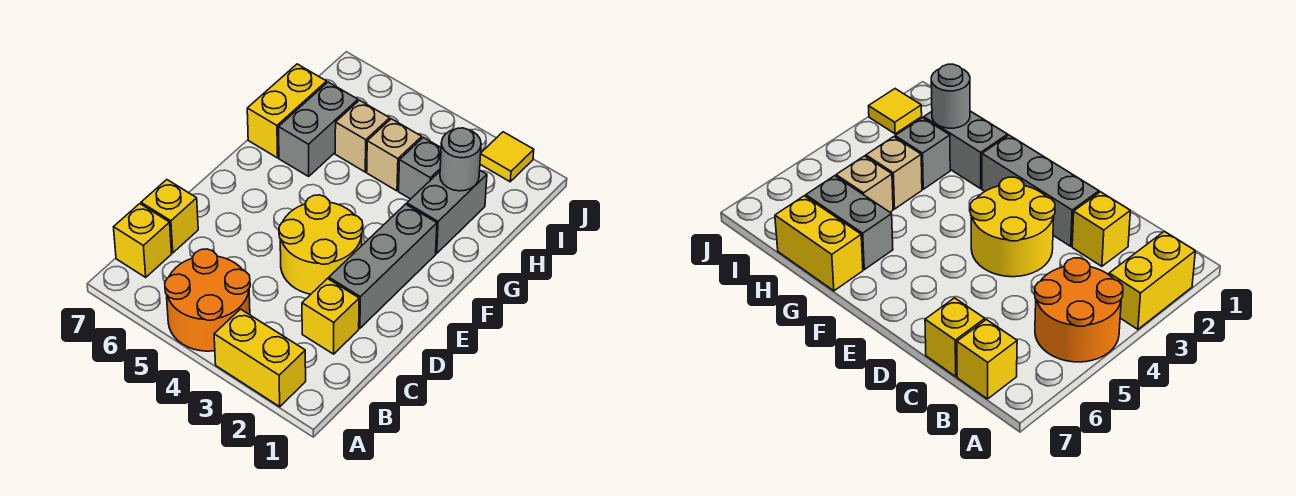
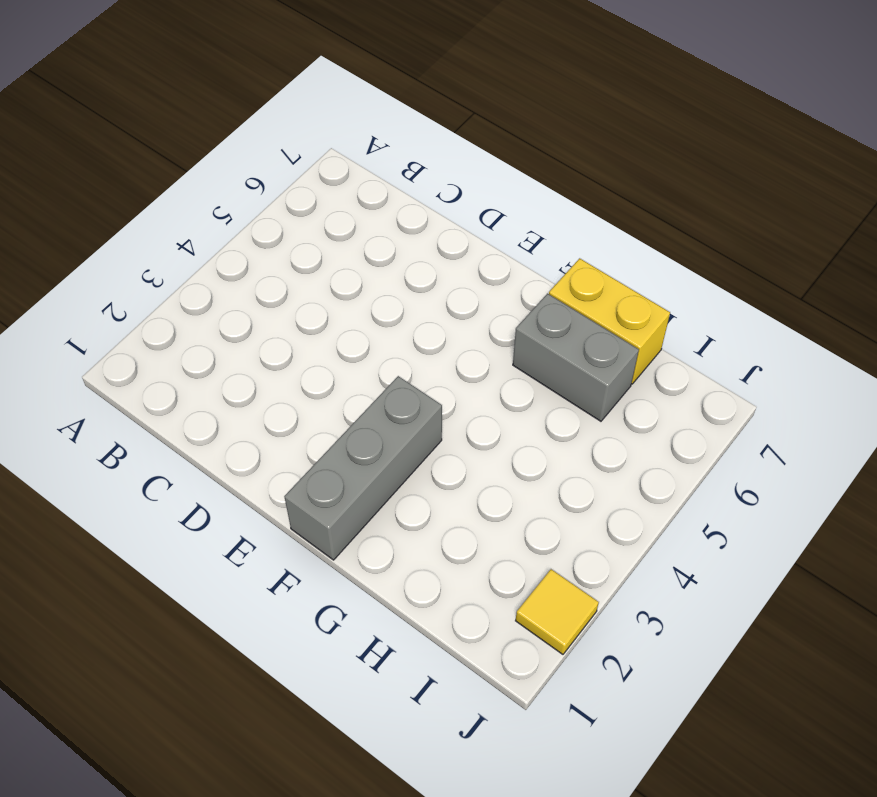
grey brick F1:F3 level 1 -> grey brick D2:F2 level 1
none -> yellow brick A2:A3 level 1
none -> orange round brick A4:B5 level 1
none -> yellow brick B7 level 1

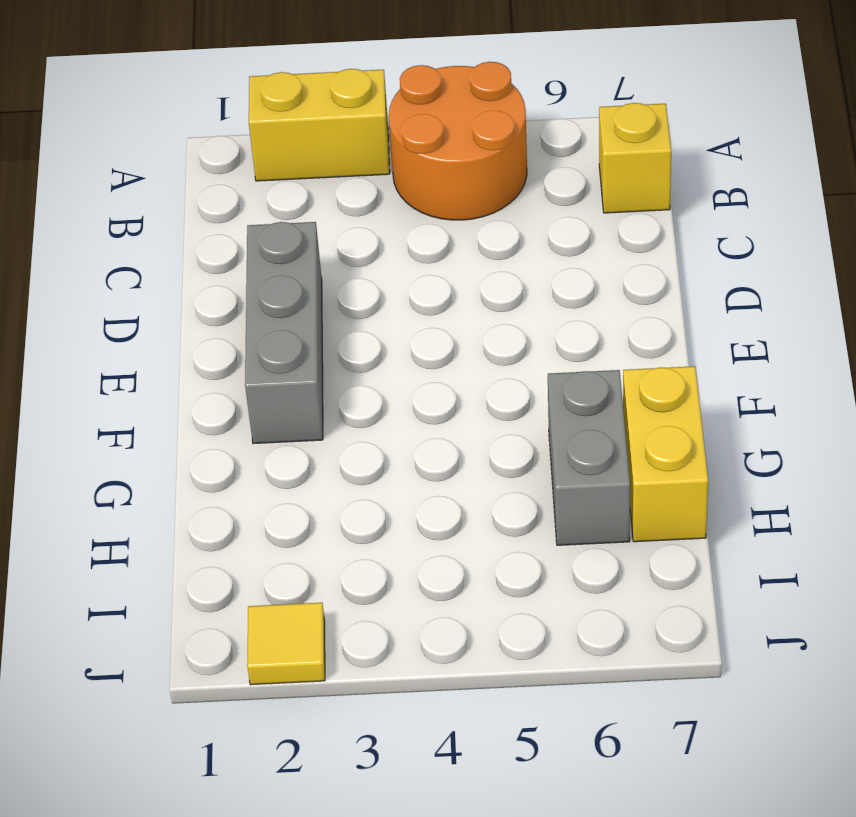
none -> yellow brick C2 level 1
none -> yellow brick C7 level 1
none -> yellow round brick D3:E4 level 1

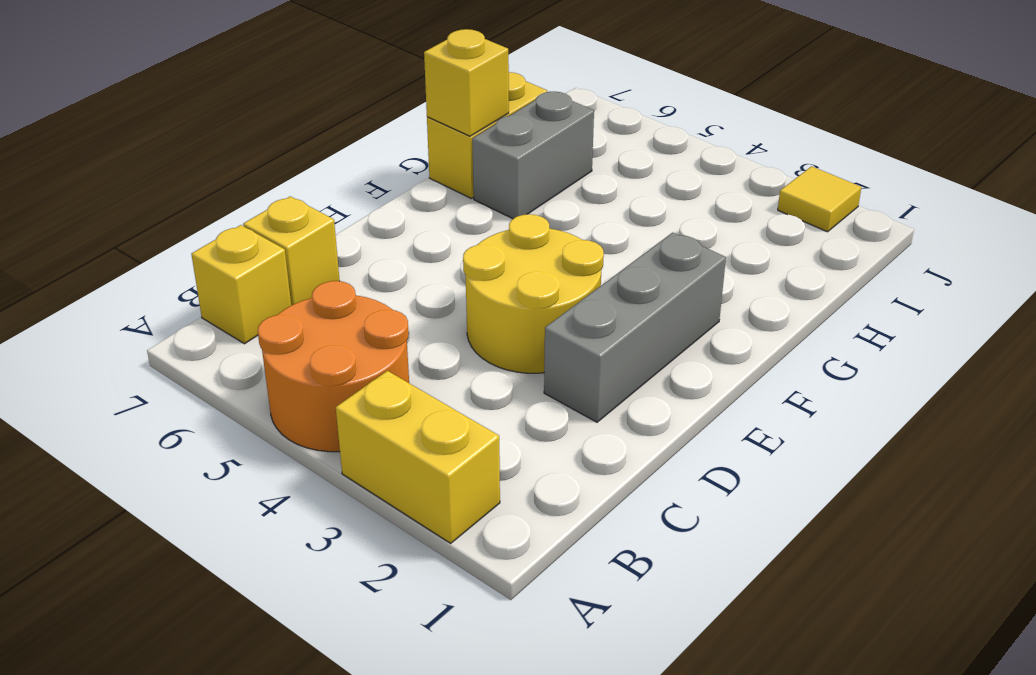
yellow brick G7 level 2 -> yellow brick C2 level 1
none -> grey brick G2:H2 level 1
none -> grey brick H3 level 1
none -> tan brick H4 level 1

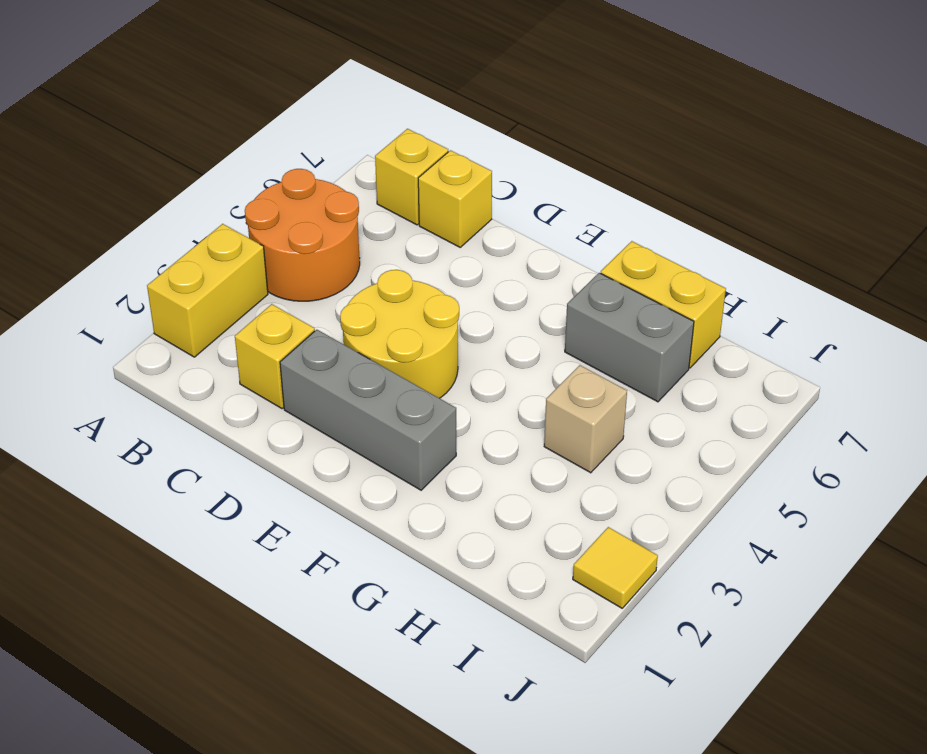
none -> grey brick G2:H2 level 1
none -> grey brick H3 level 1
none -> tan brick H5 level 1

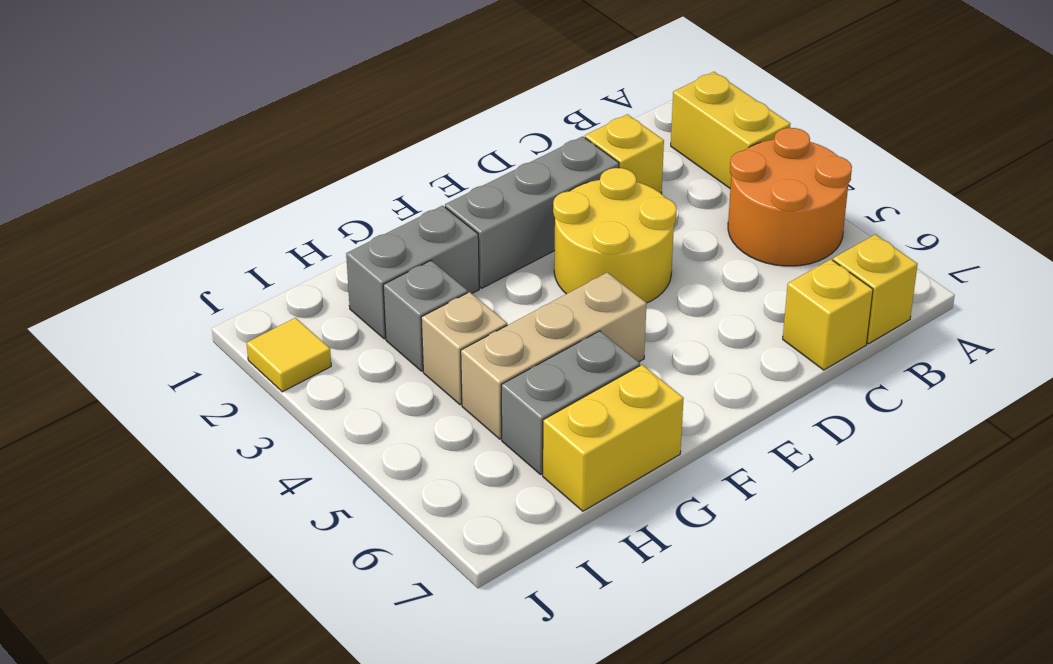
tan brick F5:H5 level 1 -> tan brick H5 level 1
none -> grey round brick H2 level 2

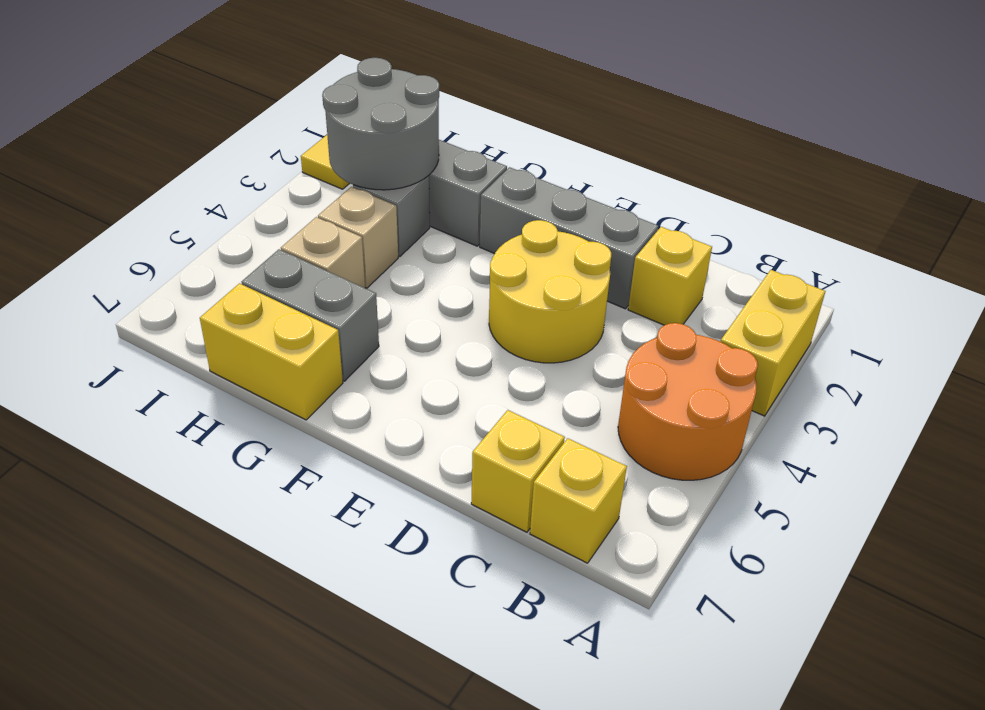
grey round brick H2:I3 level 2 -> grey round brick H2 level 2

